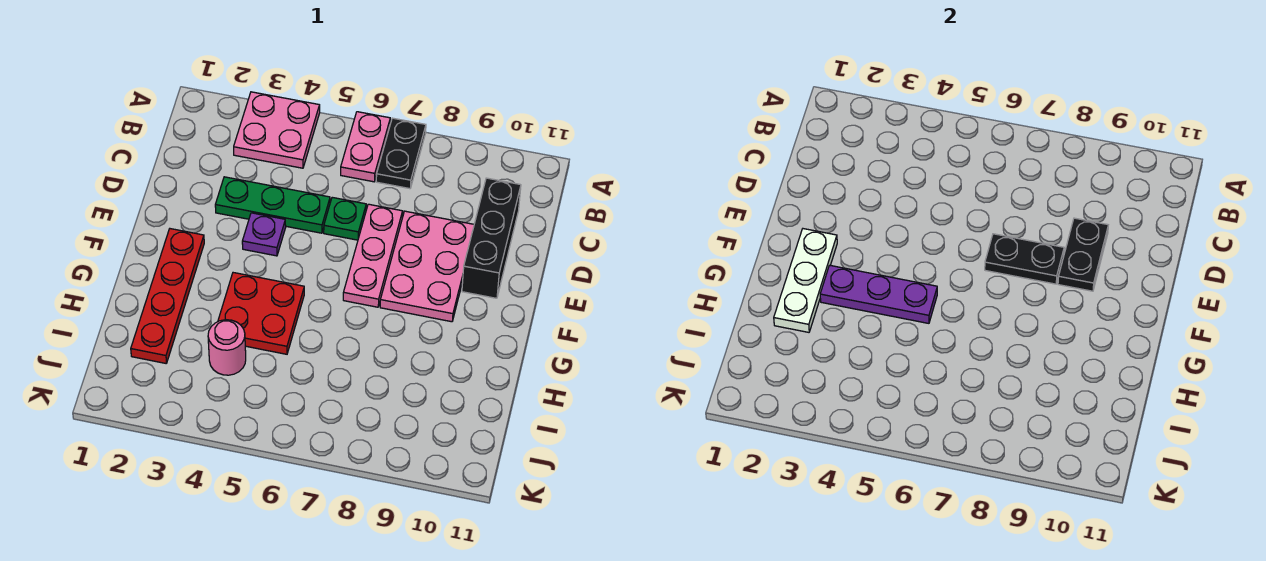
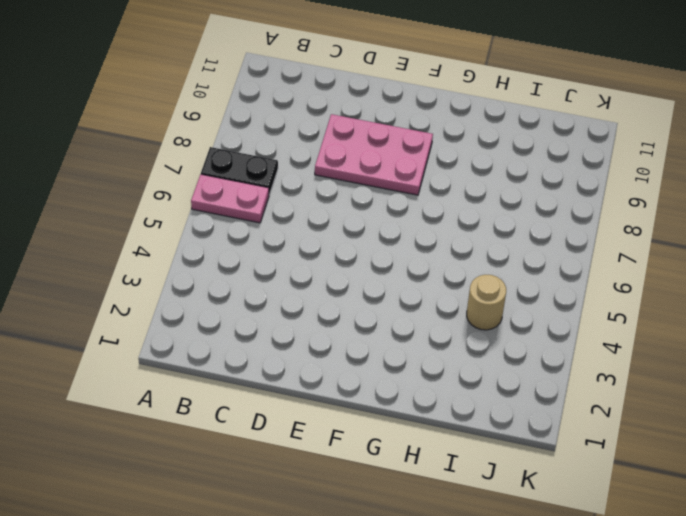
tan round brick I4 level 1 -> pink round brick I4 level 1
none -> pink plate A3:B4 level 1
none -> black brick C10:E10 level 1
none -> green plate D3:D5 level 1

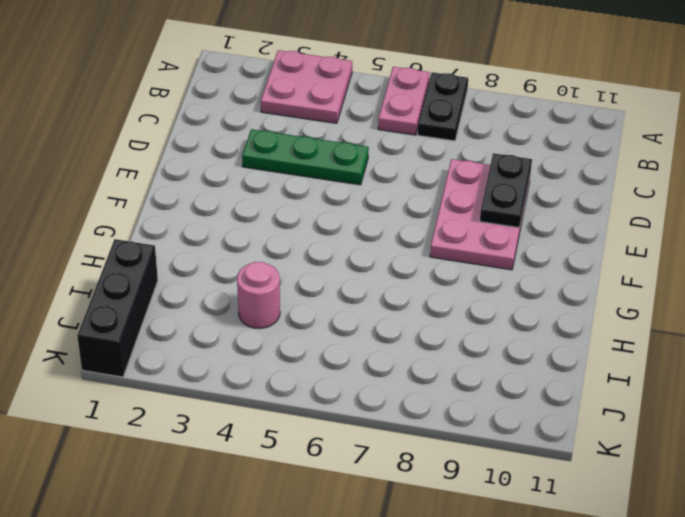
black brick I1:K1 level 1 -> black brick C10:E10 level 1
none -> green plate D6 level 1
none -> pink plate D7:F7 level 1
none -> purple plate E4 level 1

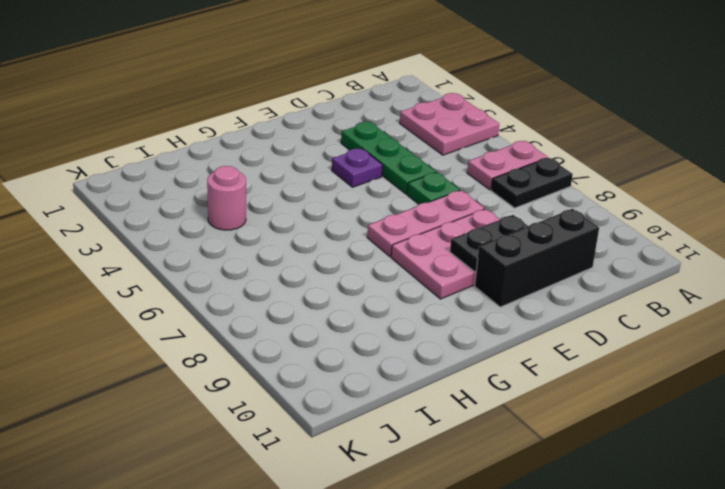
none -> red plate F2:I2 level 1
none -> red plate G4:H5 level 1
none -> black plate E7:E8 level 2

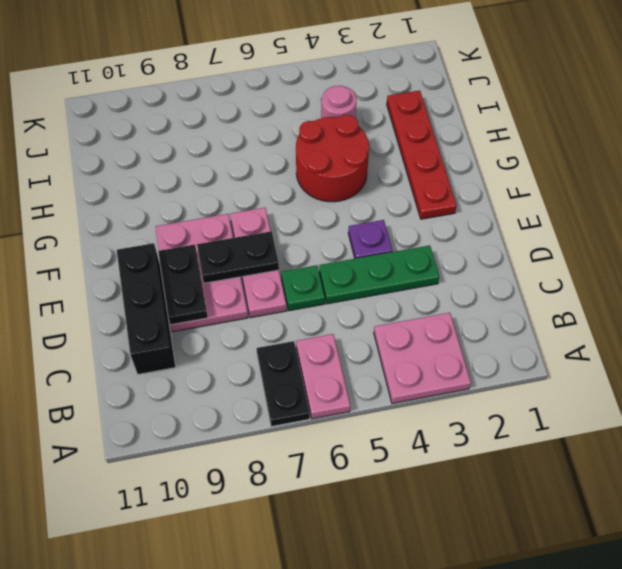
red round brick G4:H5 level 1 -> red plate G4:H5 level 1
none -> white plate F2:H2 level 2
none -> purple plate G3:G5 level 2

